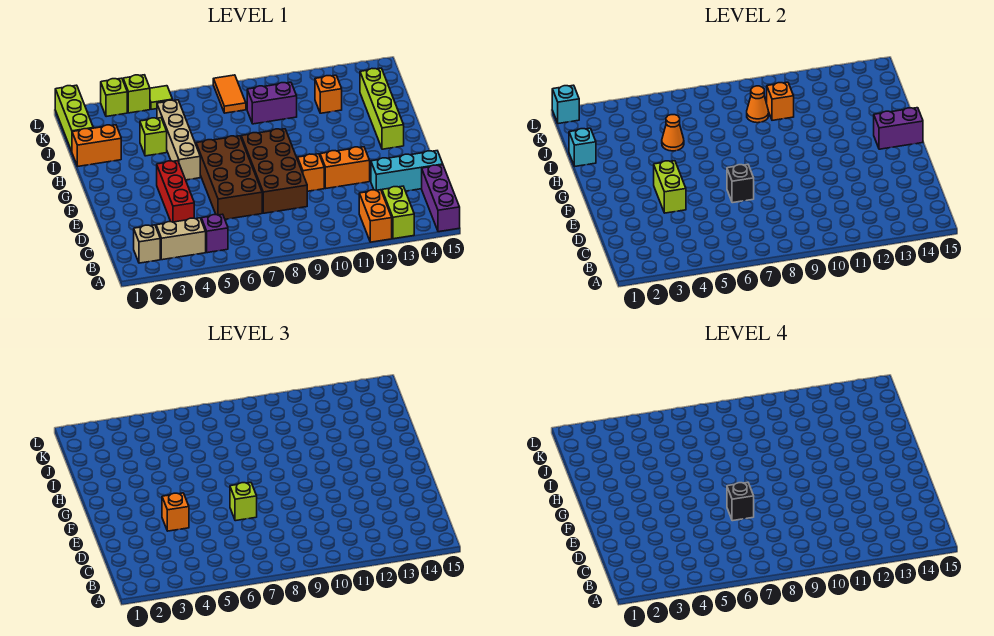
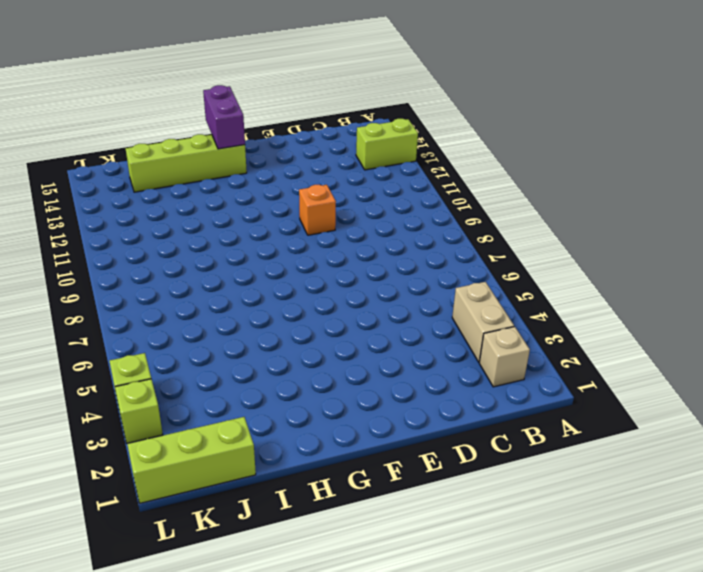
none -> orange brick A12:B12 level 1
none -> purple brick A15:C15 level 1
none -> purple brick B5 level 1
none -> red brick D4:F4 level 1

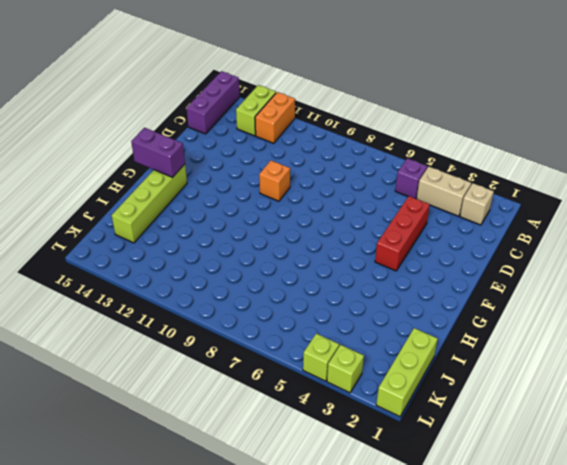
none -> brown brick D6:G7 level 1
none -> brown brick D8:G9 level 1
none -> cyan brick D13:D15 level 1
none -> orange brick E11:E12 level 1

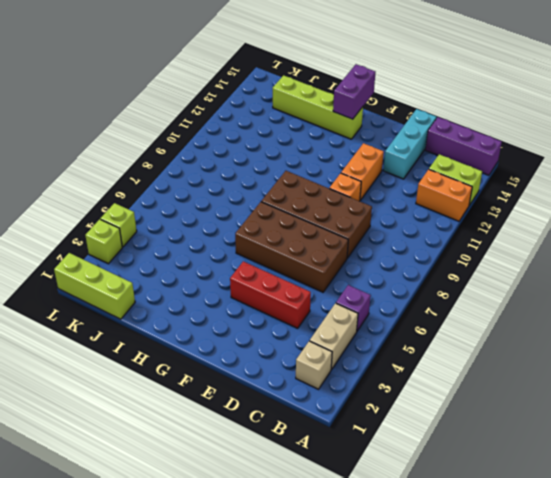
none -> tan brick G5:J5 level 1
none -> orange brick I1:I2 level 1
none -> lime brick I4 level 1
none -> purple brick J9:J10 level 1

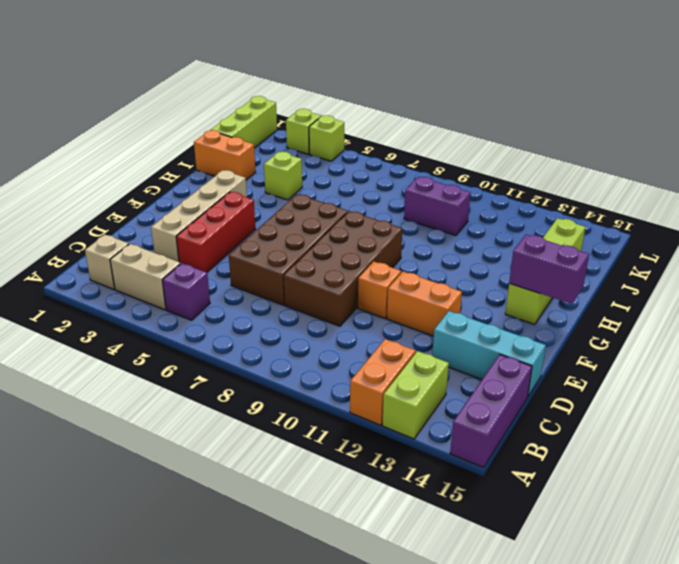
tan brick D3:G3 level 1 -> tan brick G5:J5 level 1
none -> orange brick J12 level 1
none -> orange tile K8:L8 level 1
none -> lime tile L5 level 1
none -> lime brick E4:F4 level 2

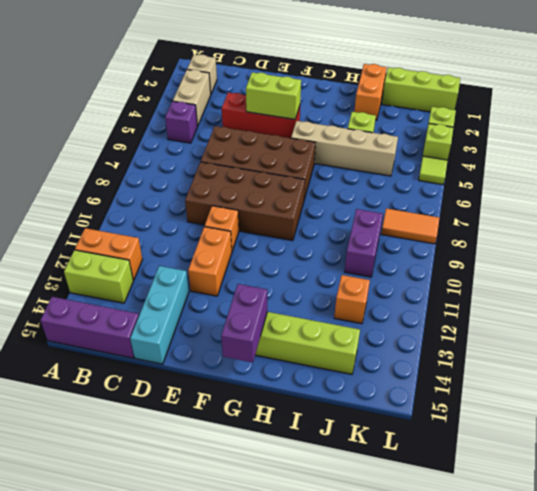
none -> black brick E7 level 2
none -> cyan brick I1 level 2
none -> orange cone I5 level 2
none -> orange cone J9 level 2

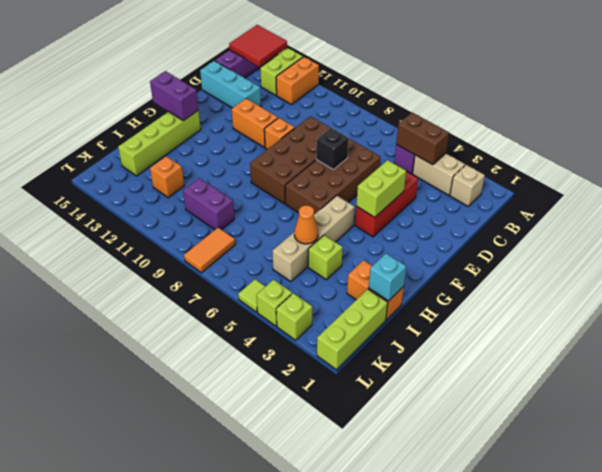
red tile A14:B15 level 2 -> none
brown brick B4:B5 level 2 -> none
none -> orange cone J9 level 2
none -> orange brick J10 level 2
none -> cyan brick L1 level 2
none -> orange brick E4 level 3

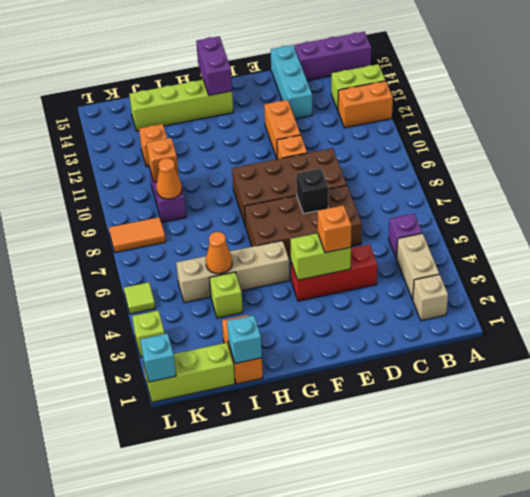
none -> lime brick L4 level 1
none -> lime brick E7 level 3
none -> black brick E7 level 4

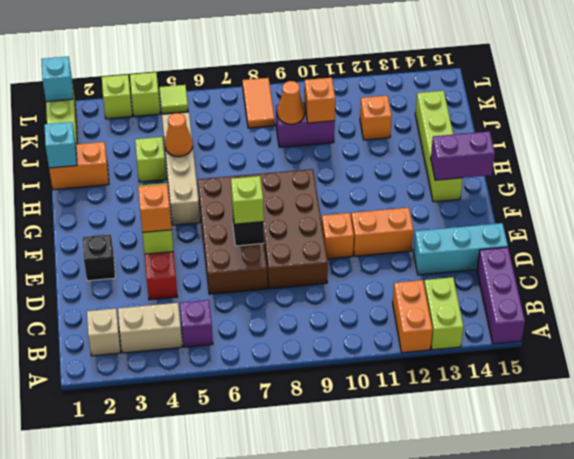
black brick E2 level 1 -> black brick E7 level 4

